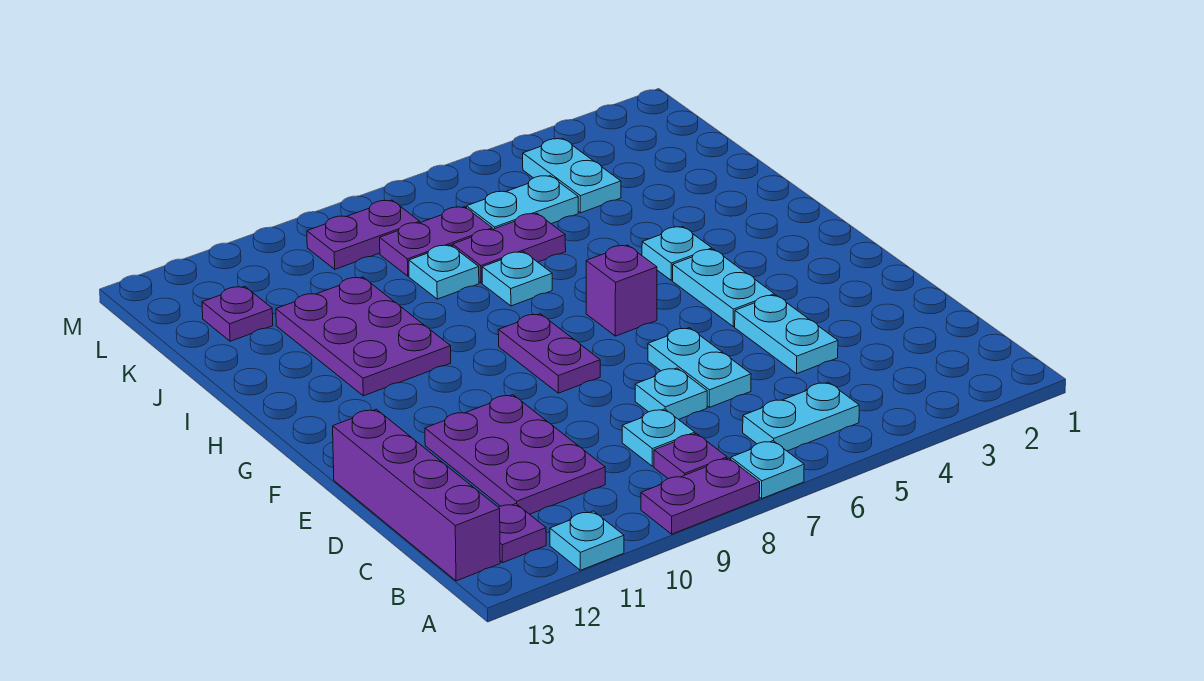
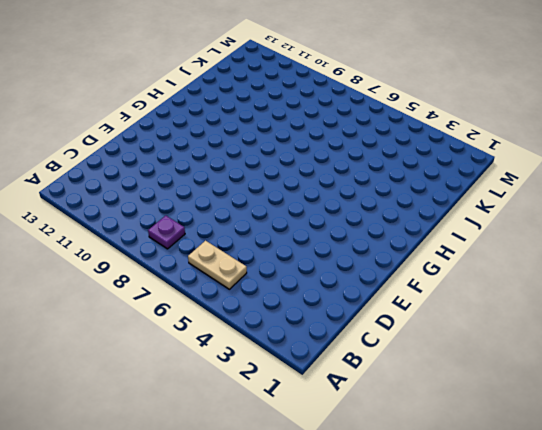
tan plate B5:B6 level 1 -> cyan plate B5:B6 level 1
none -> cyan plate A7 level 1
none -> purple plate A8:A9 level 1
none -> cyan plate A11 level 1

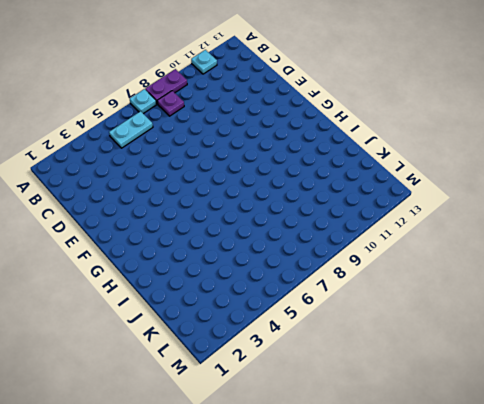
none -> purple plate B12 level 1
none -> purple brick B13:E13 level 1
none -> cyan plate C8 level 1

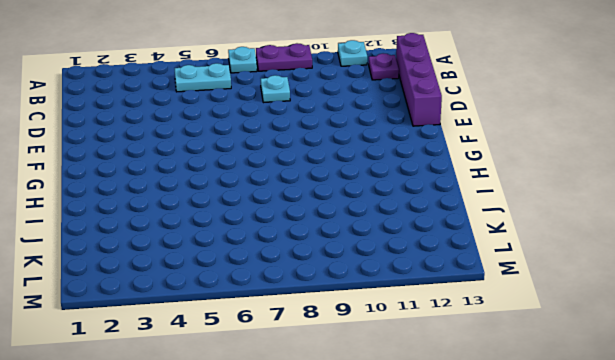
none -> purple plate B8 level 1
none -> purple plate C10:E11 level 1
none -> cyan plate D4:E4 level 1

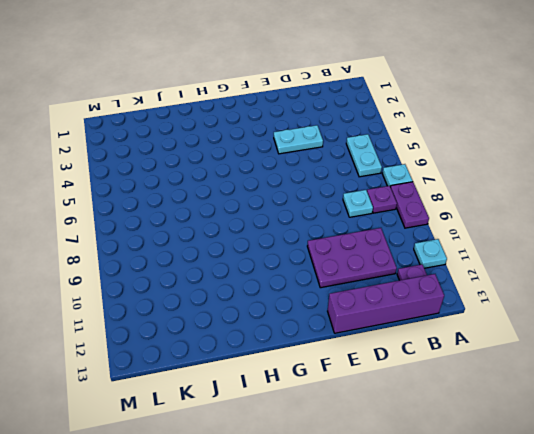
none -> cyan plate D6:E6 level 1
none -> cyan plate D7 level 1
none -> cyan plate F4:G4 level 1

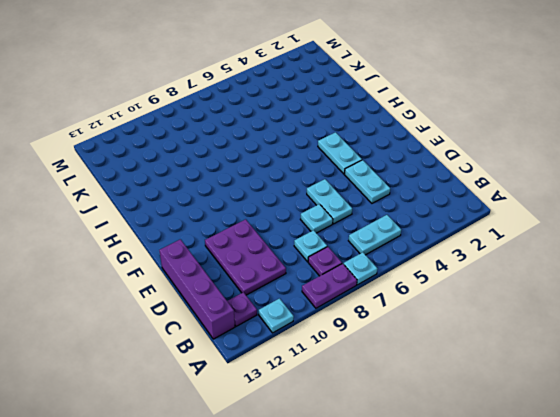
none -> purple plate F8:G8 level 1
none -> purple brick G6 level 1
none -> cyan plate H4 level 1

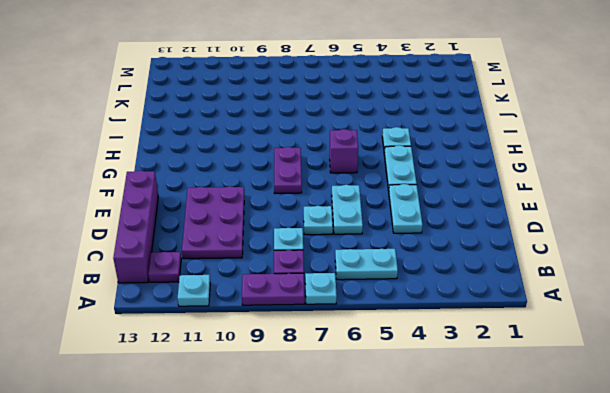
none -> purple plate H10:J11 level 1
none -> cyan plate I7 level 1
none -> purple plate J6:J7 level 1

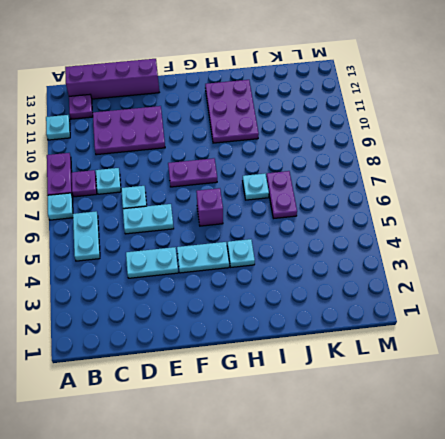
purple plate H10:I12 level 1 -> purple plate H10:J11 level 1
none -> cyan plate J8 level 1
none -> cyan plate K4:L4 level 1
none -> cyan plate K5:K6 level 1

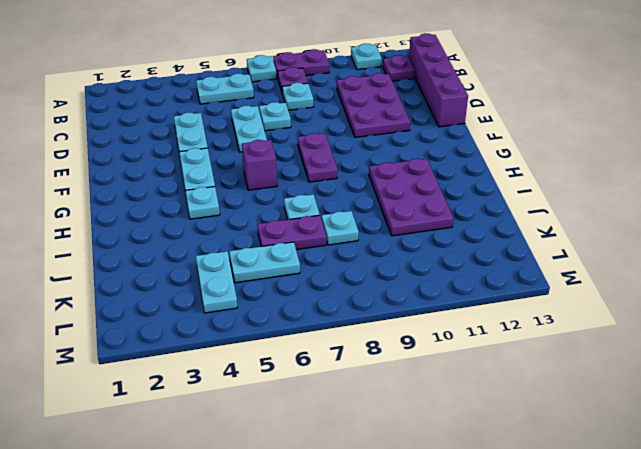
none -> purple plate K7:K8 level 1
none -> purple plate K12 level 1
none -> purple plate L8:L9 level 1

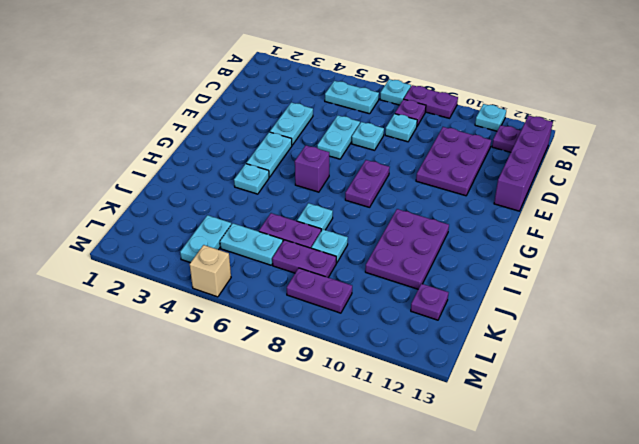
tan brick M5 level 1 -> none

